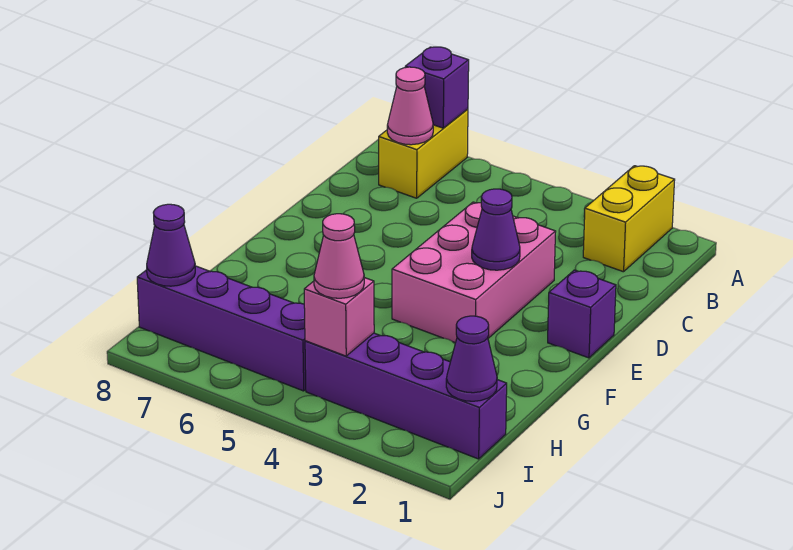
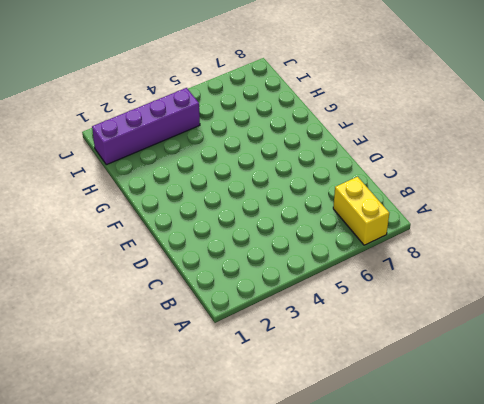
none -> yellow brick A2:B2 level 1
none -> pink brick D3:F4 level 1
none -> purple brick E1 level 1

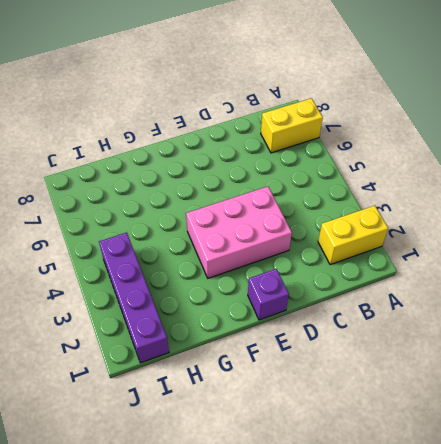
none -> purple brick I5:I8 level 1
none -> purple brick A7 level 2
none -> pink cone B7 level 2

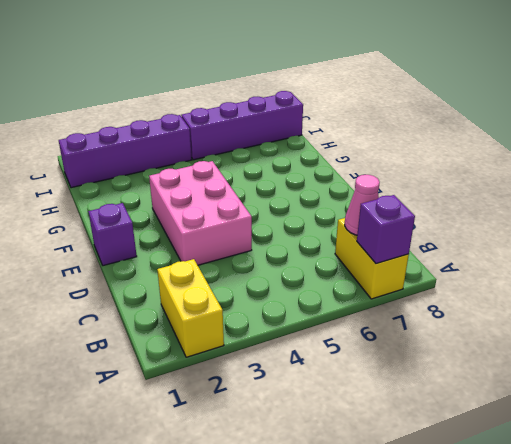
none -> purple cone E3 level 2
none -> purple cone I1 level 2
none -> pink brick I4 level 2

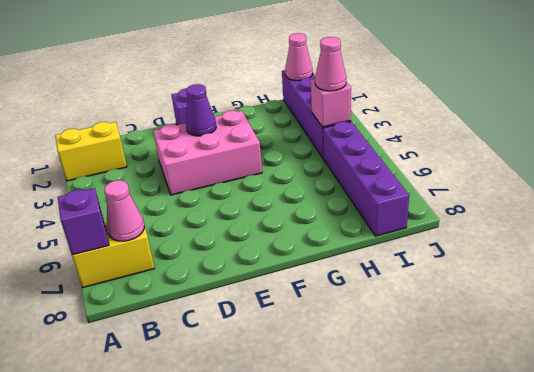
pink cone I1 level 2 -> purple cone I1 level 2
none -> purple cone I8 level 2

